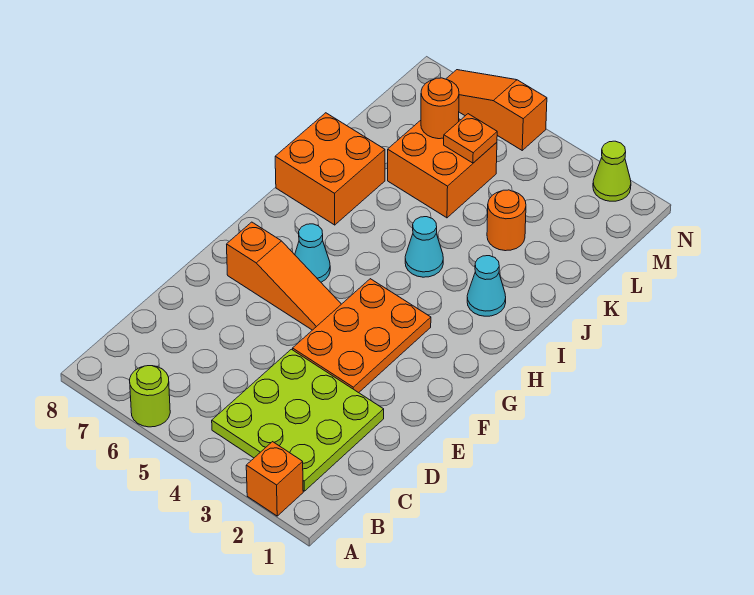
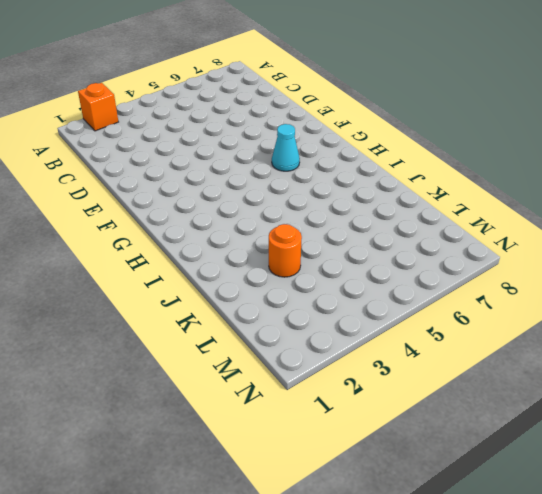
none -> lime round brick A6 level 1
none -> lime plate B2:D4 level 1
none -> orange plate E3:G4 level 1

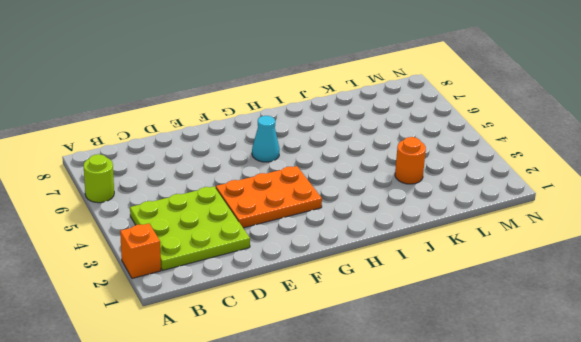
none -> orange slope F5:F7 level 1 top 7
none -> cyan cone I2 level 1
none -> cyan cone I4 level 1

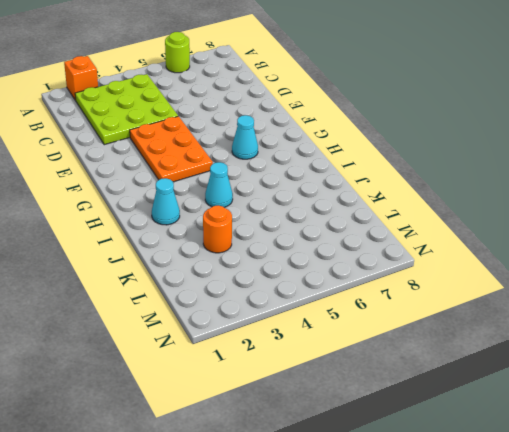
none -> orange slope F5:F7 level 1 top 7
none -> orange brick I7:J8 level 1
none -> orange brick K5:L6 level 1

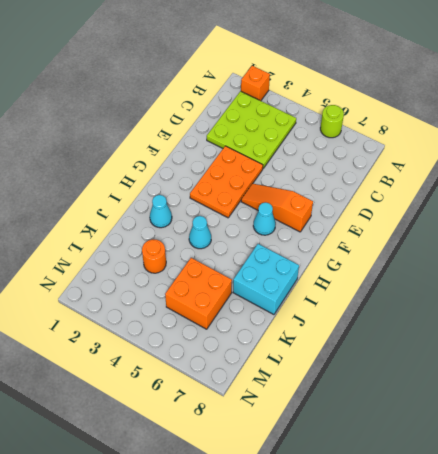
cyan brick I7:J8 level 1 -> orange brick I7:J8 level 1
none -> lime cone N2 level 1
none -> orange slope N5:N7 level 1 top 5
none -> orange plate L5 level 2

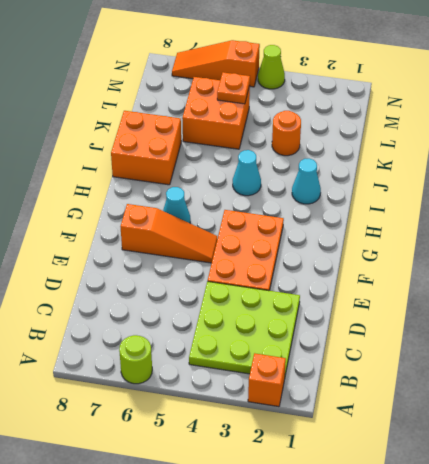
lime cone N4 level 1 -> lime cone N2 level 1
none -> orange round brick L6 level 2

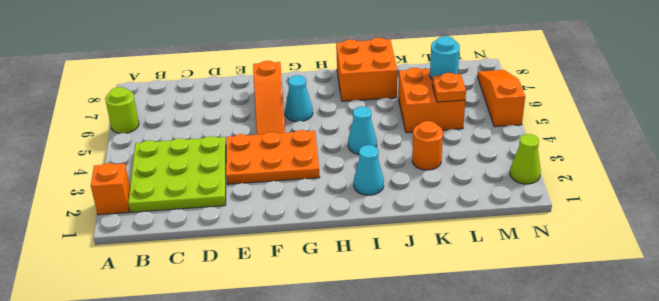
cyan round brick L6 level 2 -> orange round brick L6 level 2

